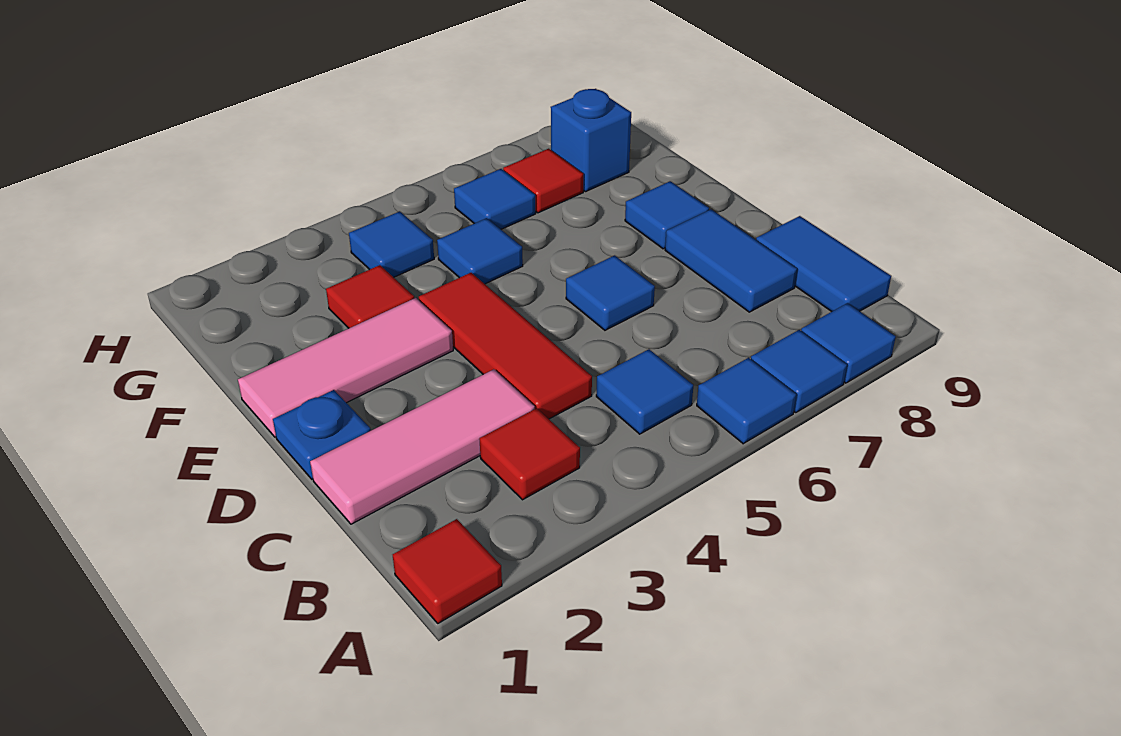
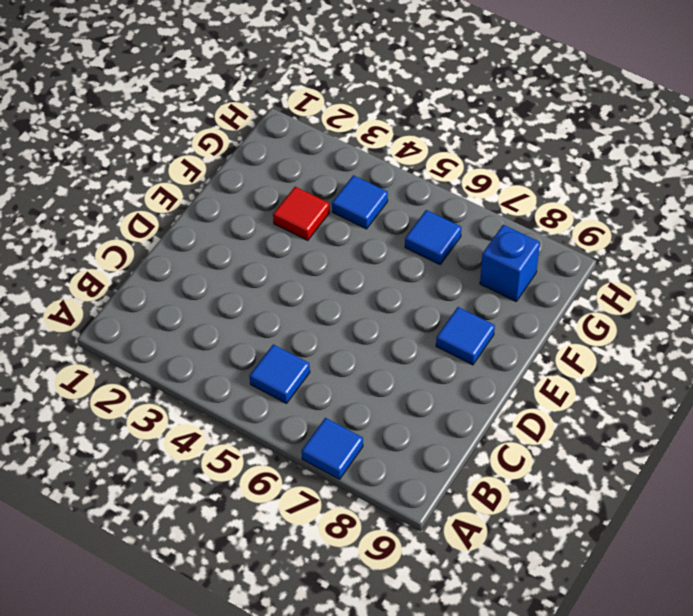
none -> red tile A1 level 1
none -> blue tile A6 level 1
none -> blue tile A8 level 1

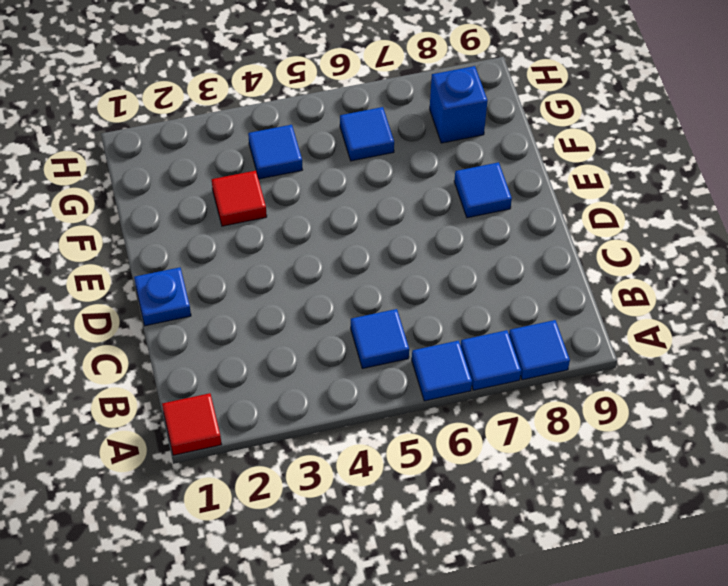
none -> red tile B3 level 1
none -> blue tile B9:C9 level 1
none -> pink tile C1:C3 level 1

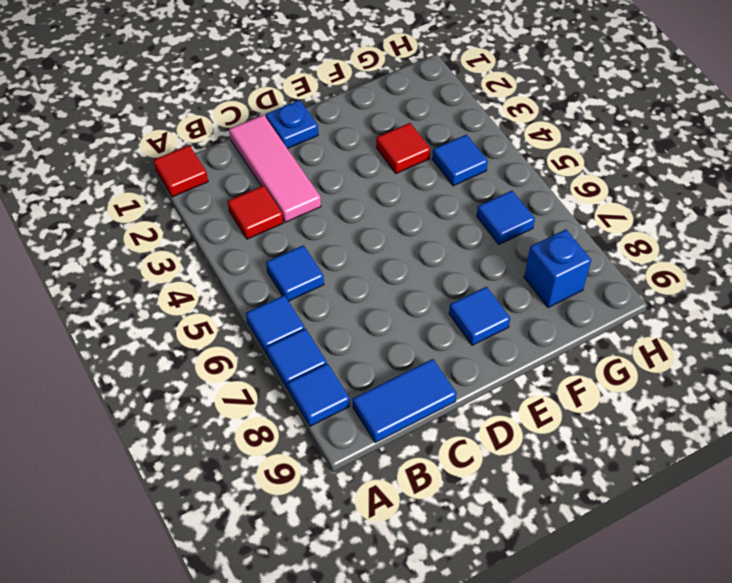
none -> red tile C4:E4 level 1
none -> blue tile C8:D8 level 1
none -> blue tile D6 level 1

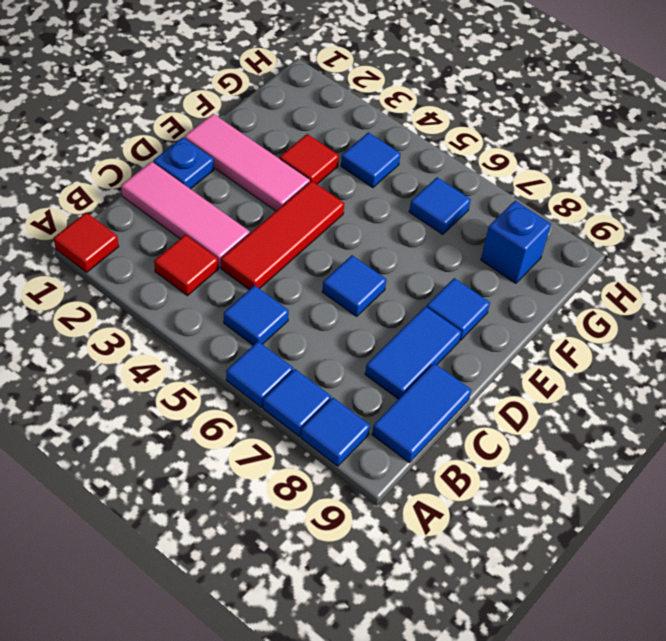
none -> blue tile F5 level 1
none -> red tile G7 level 1

